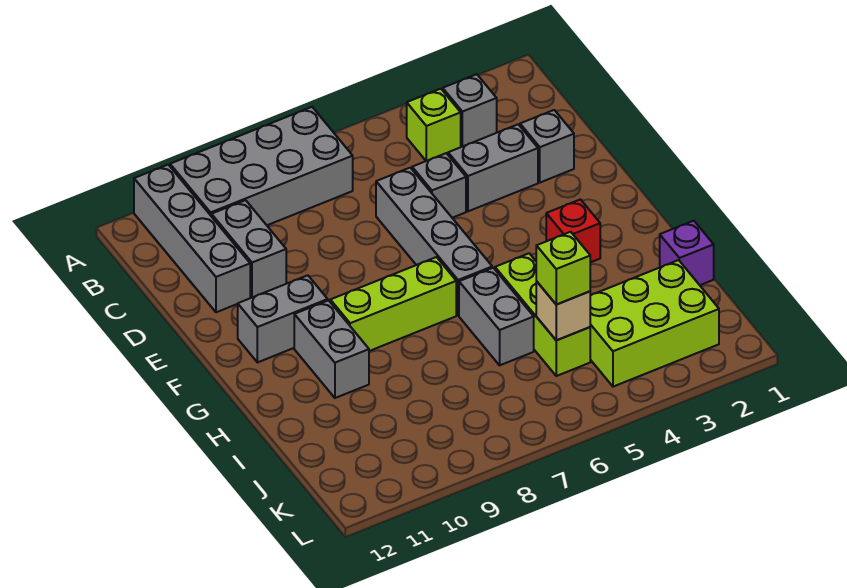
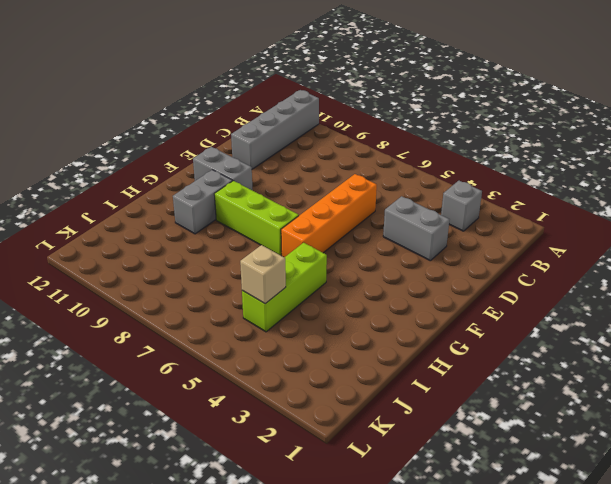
orange brick D6:G6 level 1 -> grey brick D6:G6 level 1
none -> grey brick A7:B10 level 1
none -> lime brick B4 level 1
none -> grey brick C10:D10 level 1

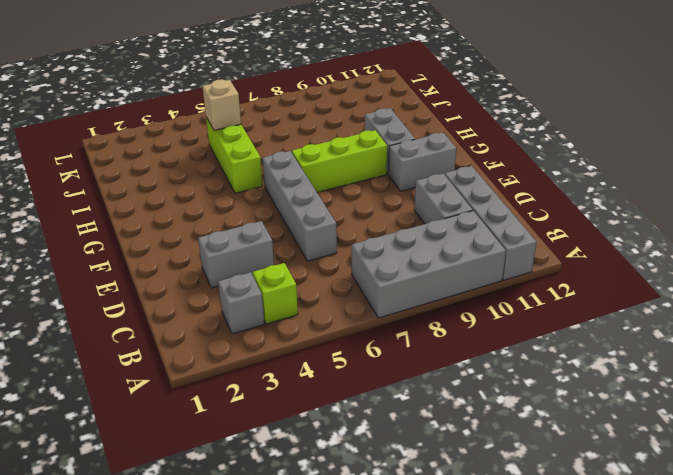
none -> grey brick D2 level 1
none -> grey brick D5 level 1
none -> red brick G3 level 1

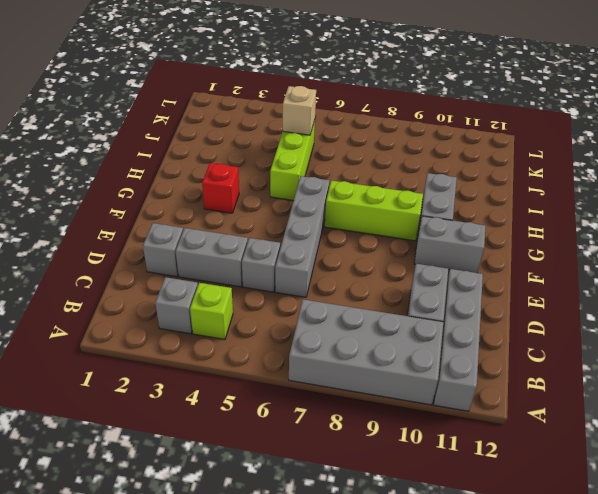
none -> grey brick H6:I6 level 1
none -> purple brick I1 level 1
none -> lime brick J2:K4 level 1

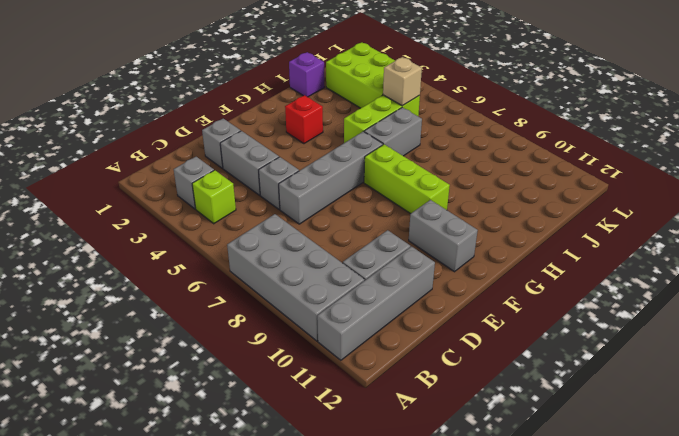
none -> grey brick G10:H10 level 1
none -> lime brick J5 level 3

